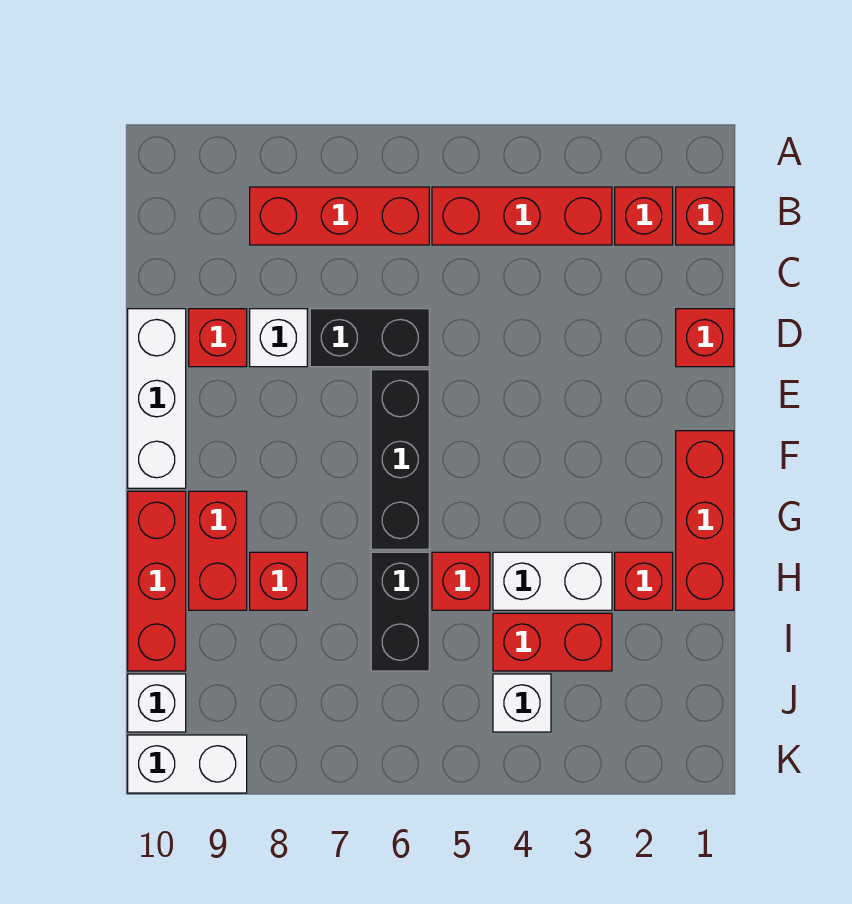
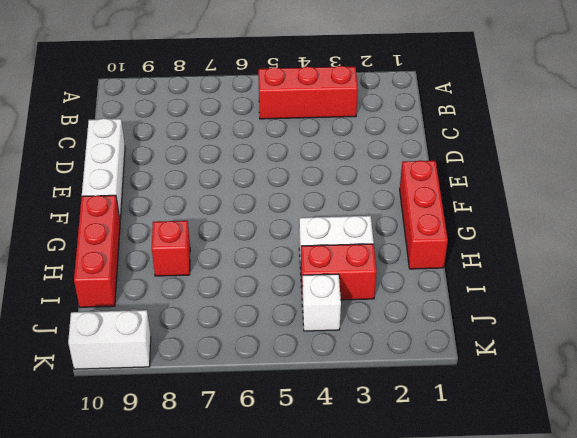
none -> red brick B1 level 1
none -> red brick B2 level 1
none -> red brick B6:B8 level 1

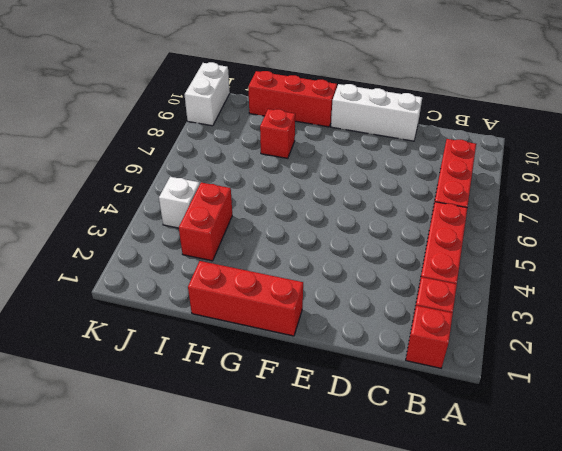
none -> red brick D1 level 1
none -> black brick D6:D7 level 1
none -> white brick D8 level 1

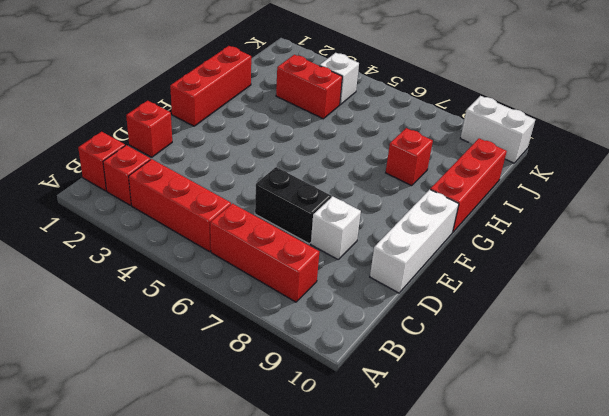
none -> red brick D9 level 1
none -> black brick E6:G6 level 1
none -> red brick G9:H9 level 1

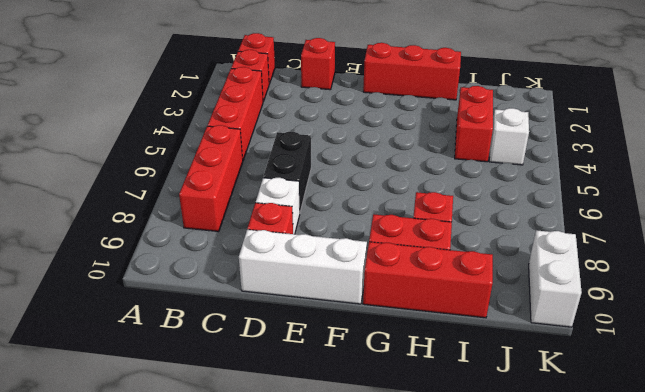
none -> black brick E6:G6 level 1
none -> red brick H2 level 1
none -> white brick H3:H4 level 1

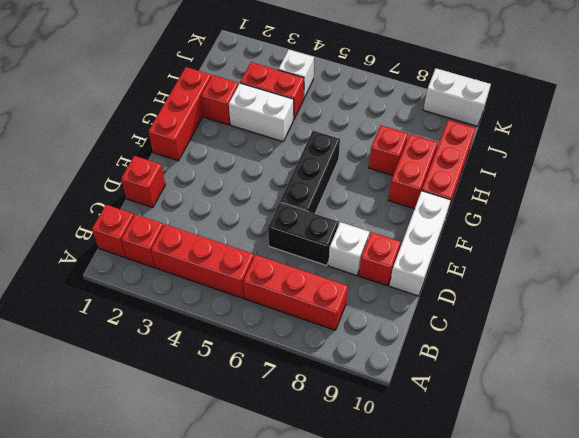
none -> red brick H5 level 1
none -> black brick H6:I6 level 1
none -> white brick J10 level 1

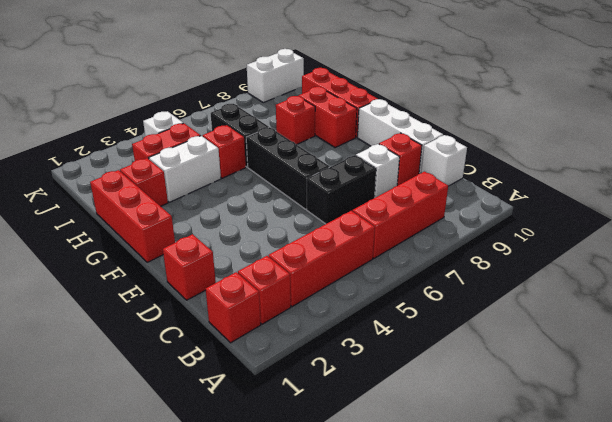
white brick C10 level 1 -> white brick J10 level 1

